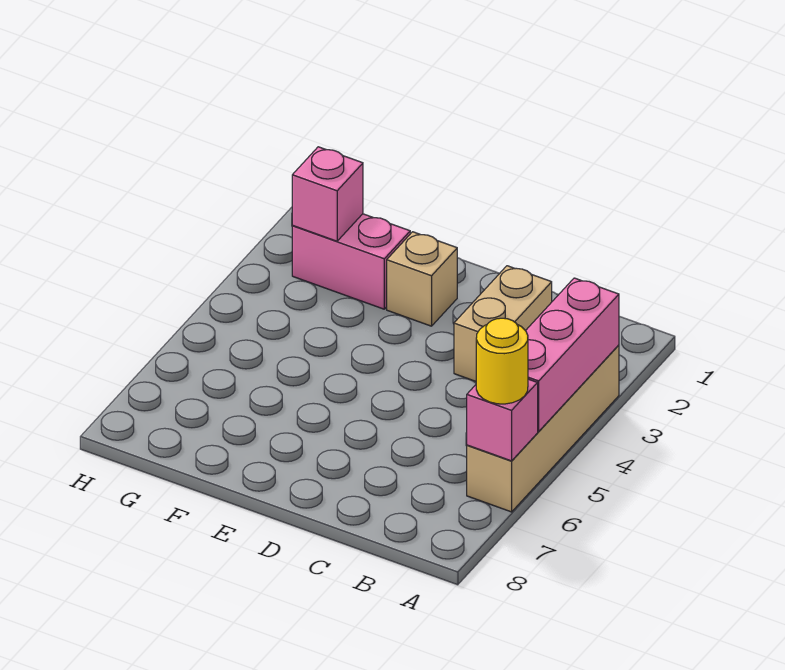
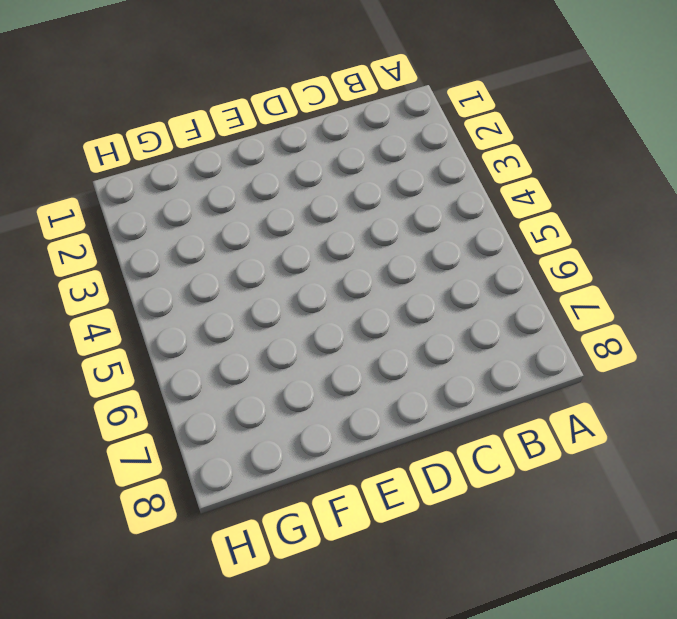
none -> tan brick A3:A6 level 1
none -> tan brick C2:C3 level 1

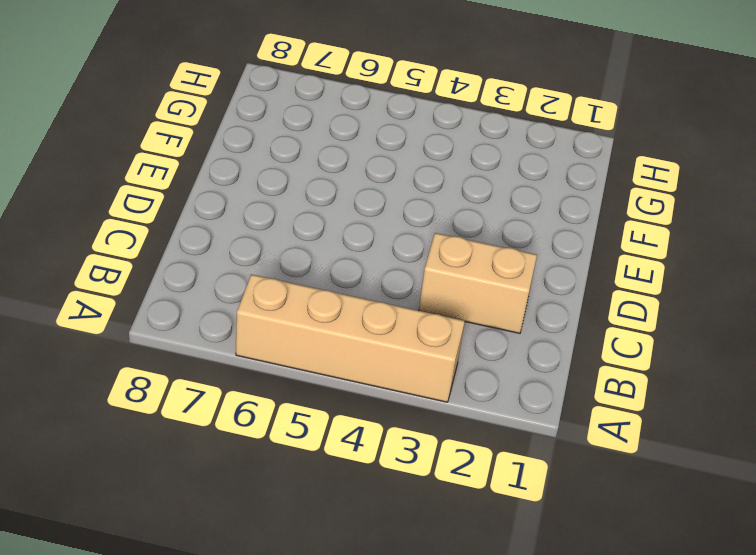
none -> tan brick E2 level 1
none -> pink brick F2:G2 level 1

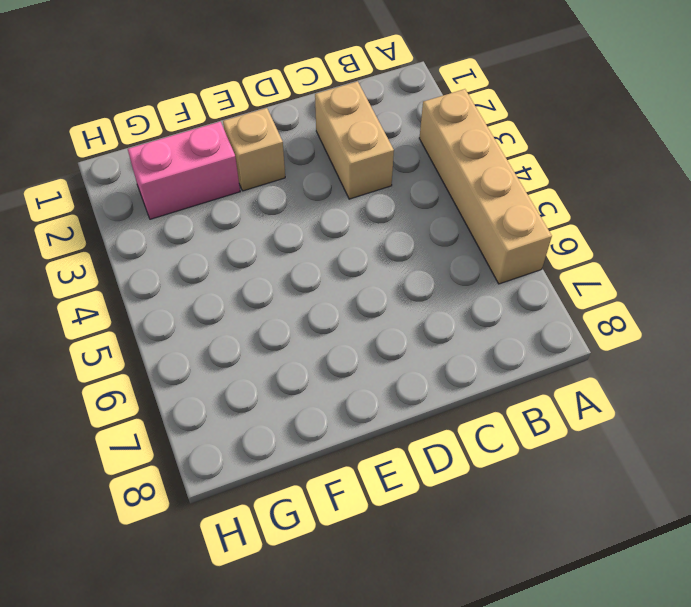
none -> pink brick A3:A5 level 2
none -> pink brick A6 level 2

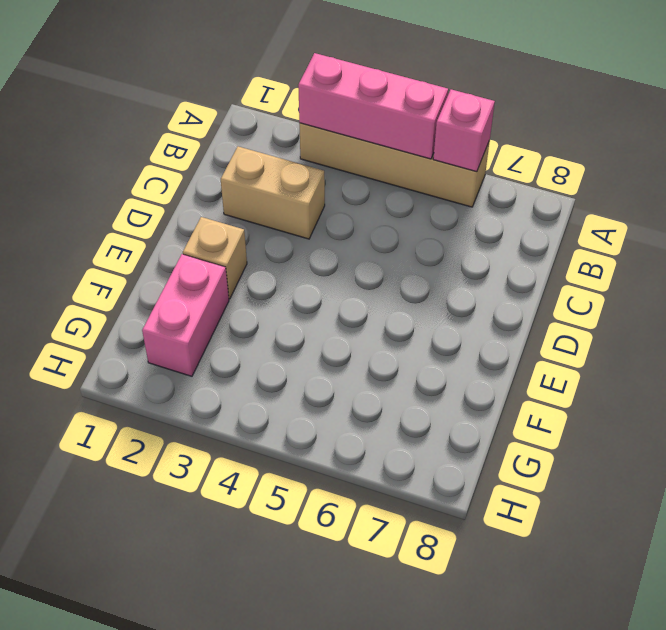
none -> pink brick G2 level 2
none -> yellow round brick A6 level 3

